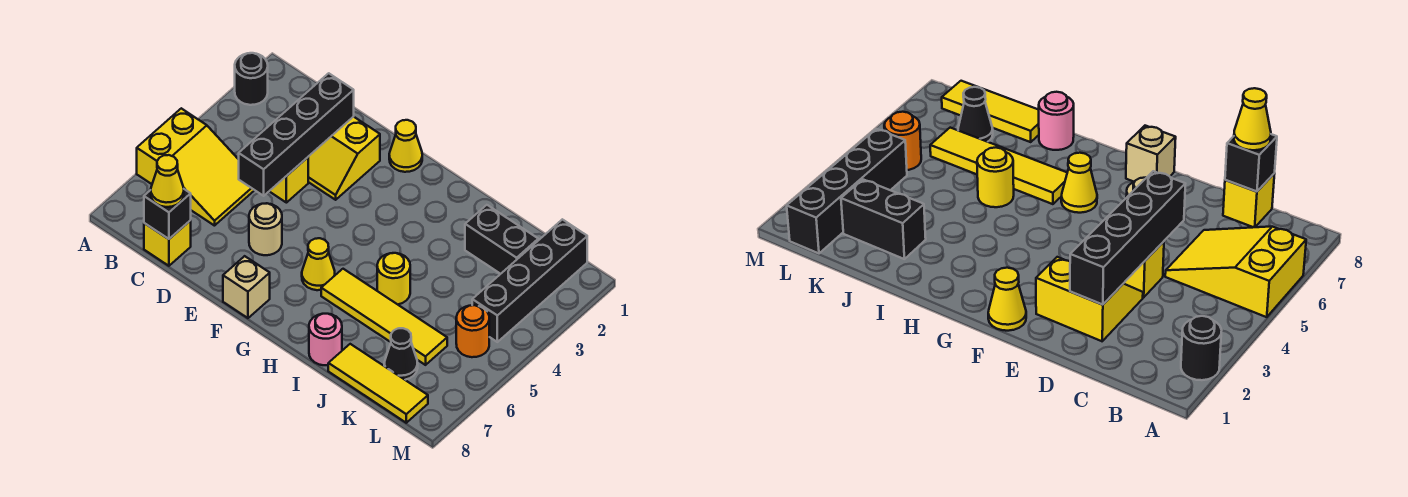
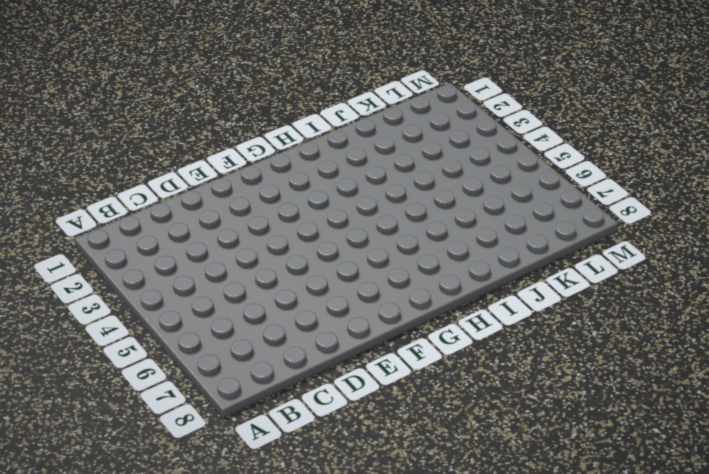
none -> black round brick A2 level 1
none -> yellow slope A5:C6 level 1 top A
none -> yellow brick C8 level 1

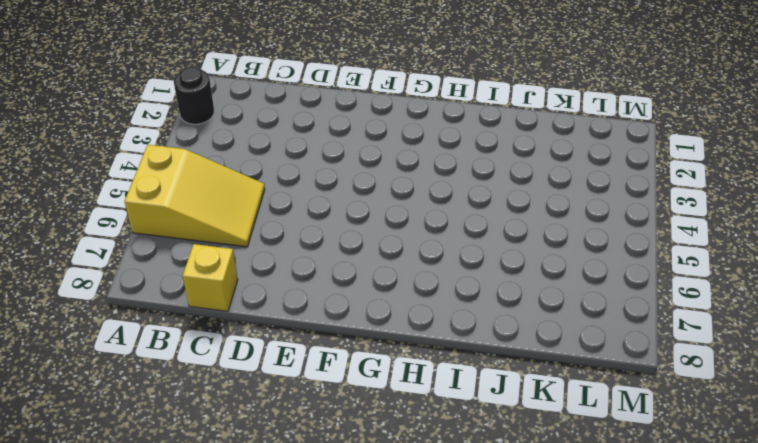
none -> yellow slope D2:E3 level 1 top 2
none -> yellow brick D4 level 1
none -> tan round brick E6 level 1

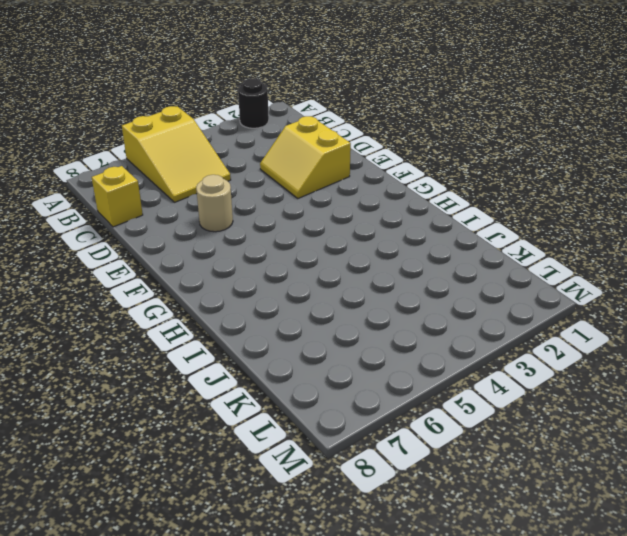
none -> yellow brick D4 level 1
none -> yellow cone F1 level 1
none -> tan brick F8 level 1

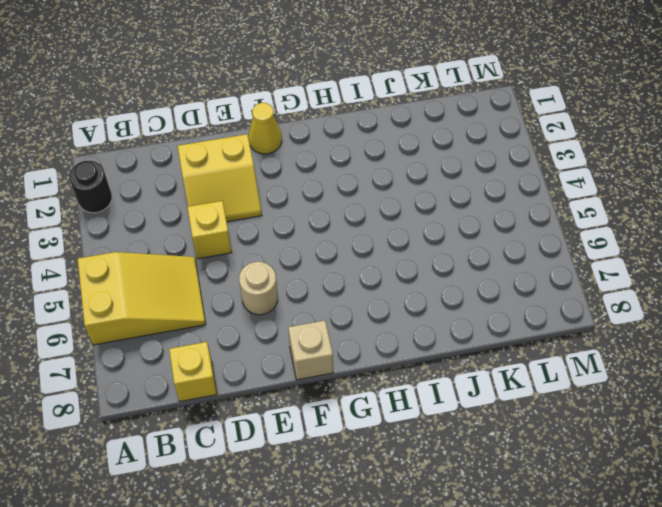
none -> yellow cone G6 level 1
none -> yellow tile H6:K6 level 1
none -> yellow round brick I5 level 1

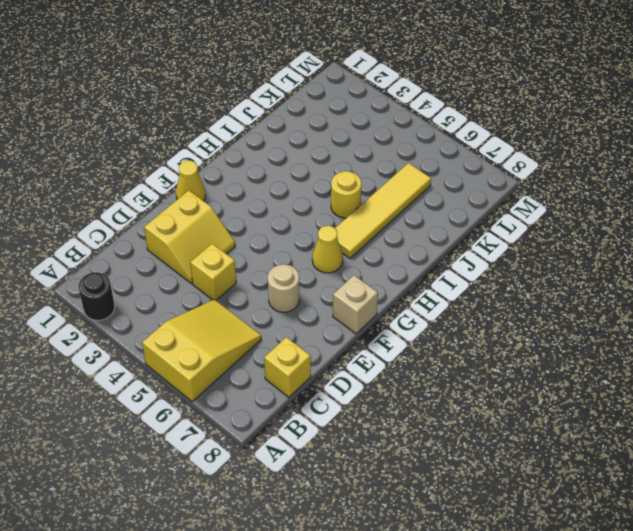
none -> pink round brick I8 level 1
none -> black brick J2:K2 level 1
none -> yellow tile J8:L8 level 1

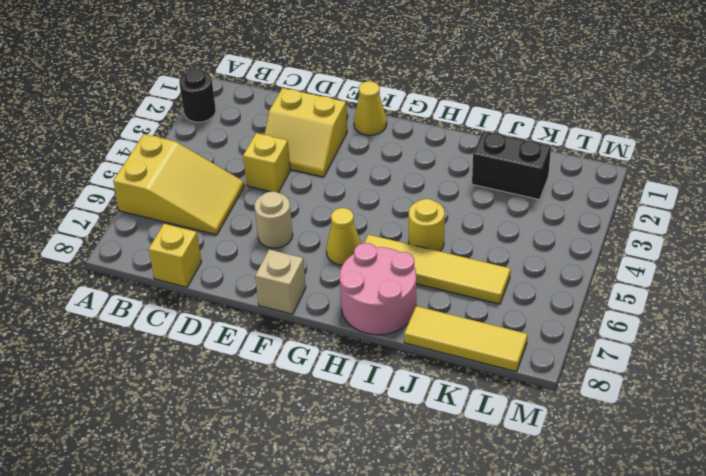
pink round brick H7:I8 level 1 -> pink round brick I8 level 1
none -> black cone K7 level 1
none -> black brick L1:L4 level 1
none -> orange round brick L5 level 1

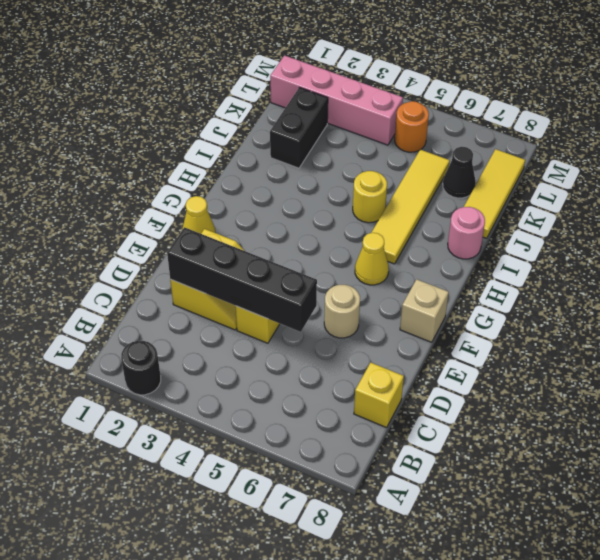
pink brick L1:L4 level 1 -> black brick L1:L4 level 1
none -> yellow slope A5:C6 level 1 top A
none -> black brick C8 level 2
none -> yellow cone C8 level 3

